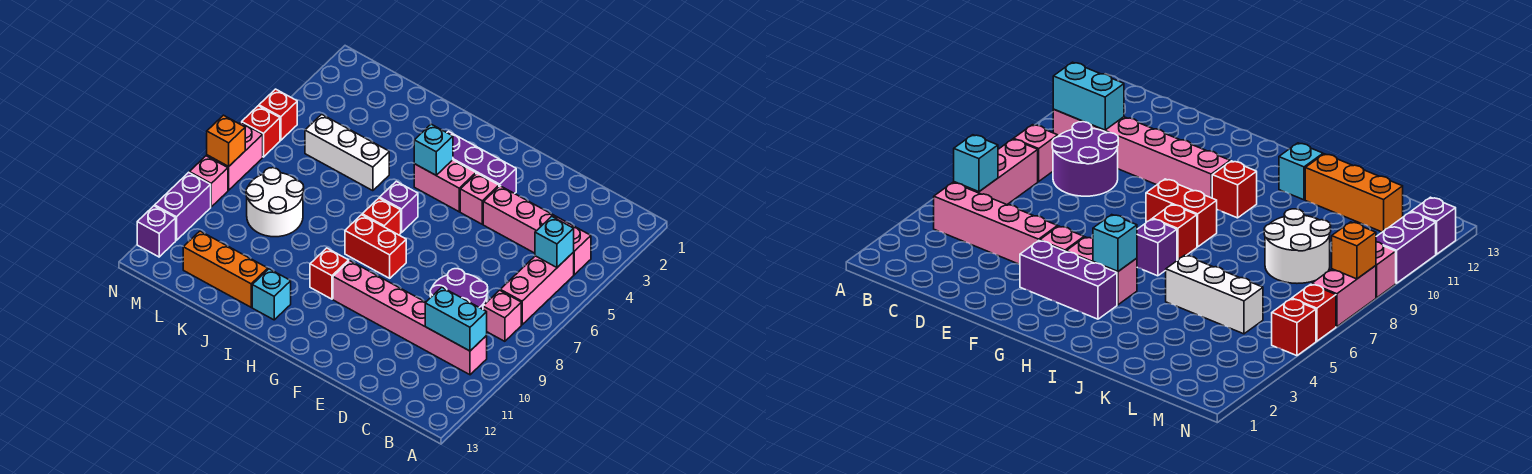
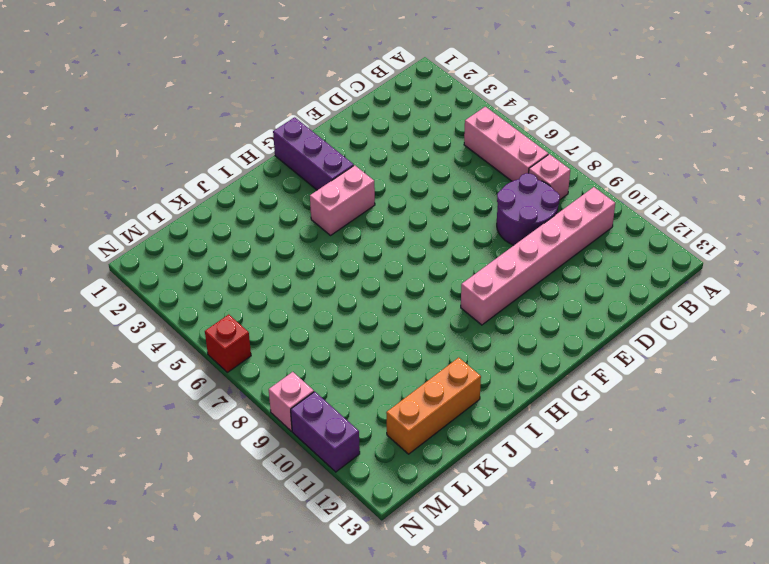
purple brick G1:G3 level 1 -> purple brick F3:H3 level 1
none -> pink brick B4:E4 level 1
none -> pink brick F4 level 1
none -> red brick G8:H8 level 1

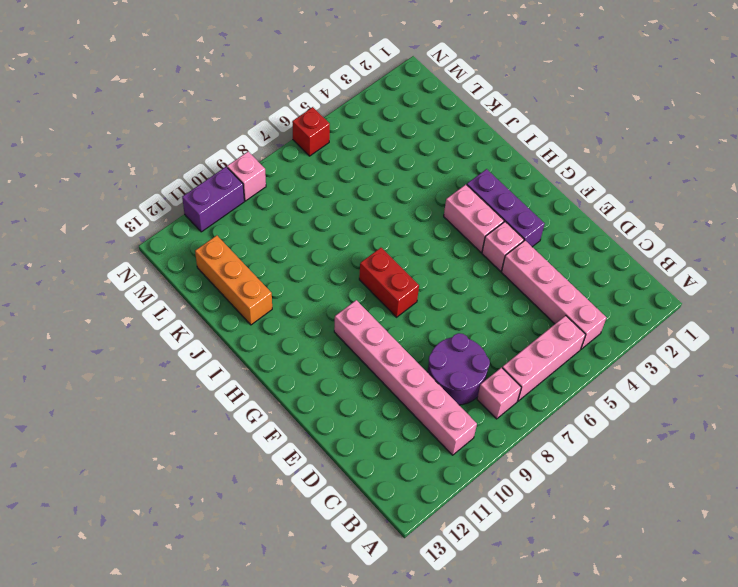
none -> purple brick H6 level 1
none -> red brick H7 level 1
none -> red brick H10 level 1

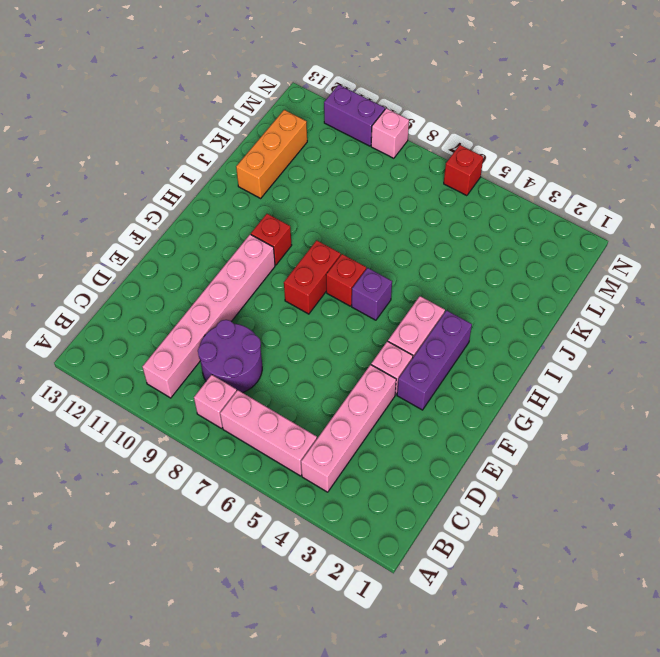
none -> cyan brick I12 level 1
none -> white brick J5:L5 level 1
none -> white round brick K8:L9 level 1

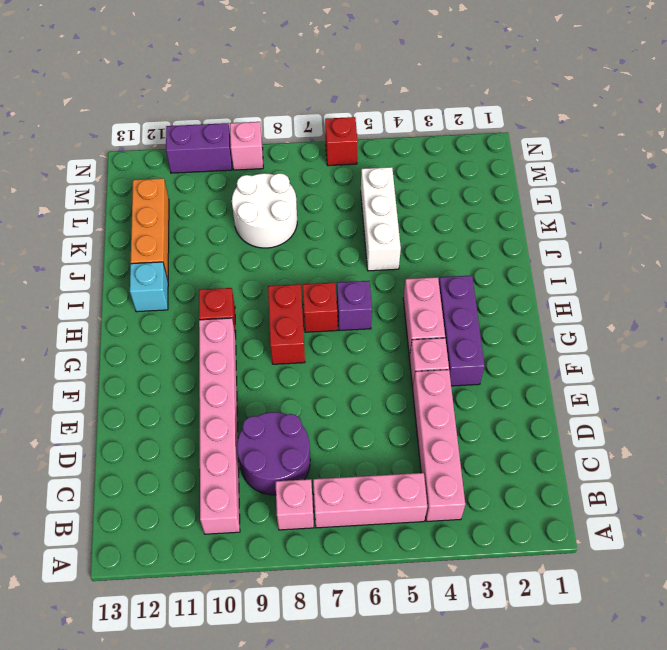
none -> red brick N5 level 1
none -> pink brick N7:N8 level 1
none -> purple brick N12 level 1

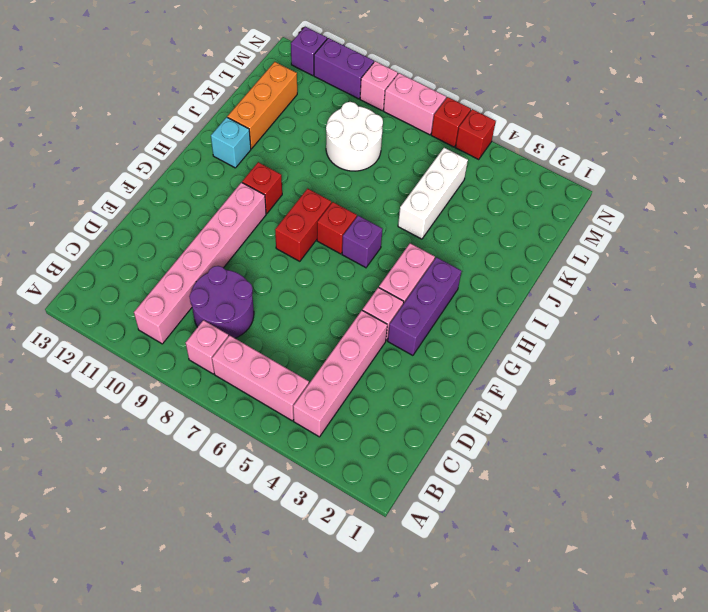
none -> cyan brick B5 level 2
none -> cyan brick B10:C10 level 2
none -> cyan brick H4 level 2

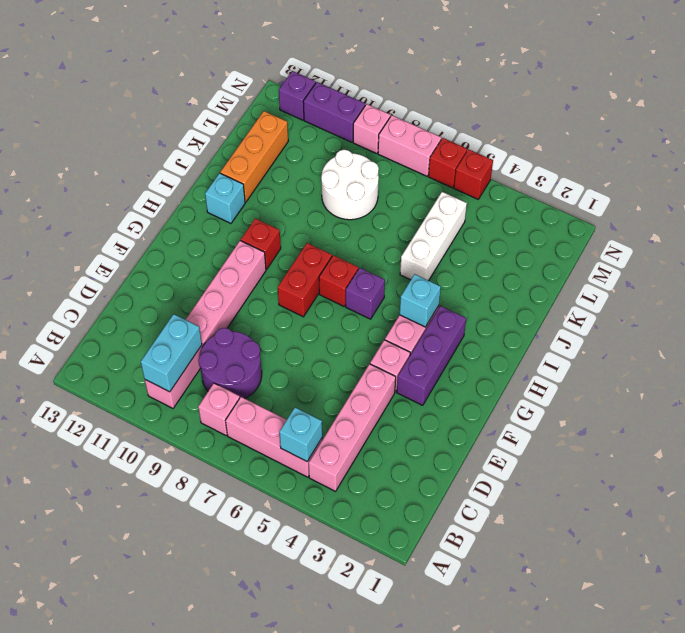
none -> orange brick N8 level 2

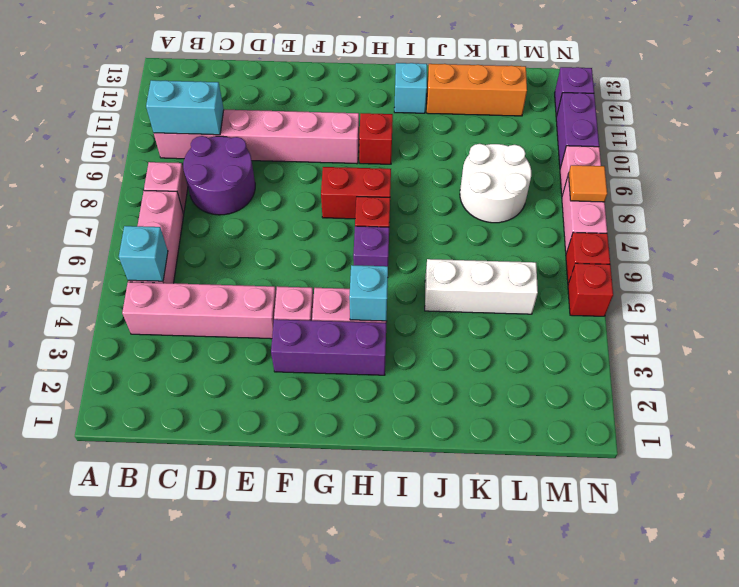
orange tile N8 level 2 -> orange brick N8 level 2

